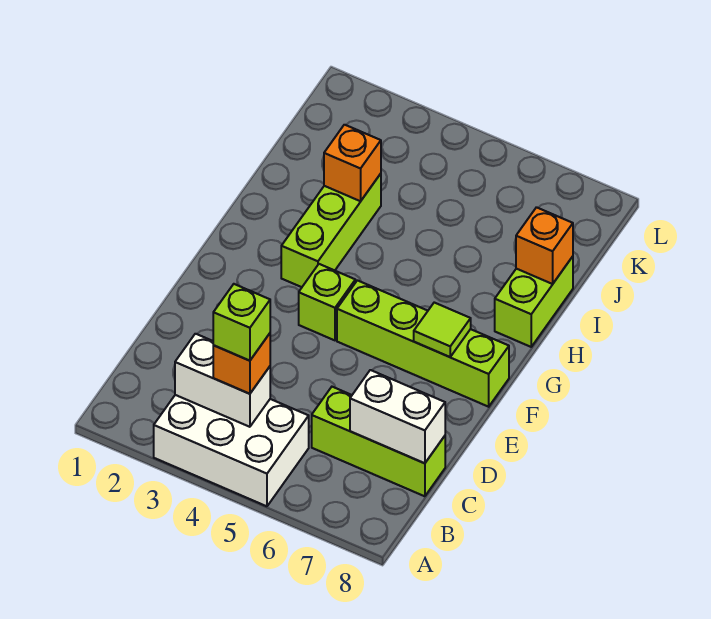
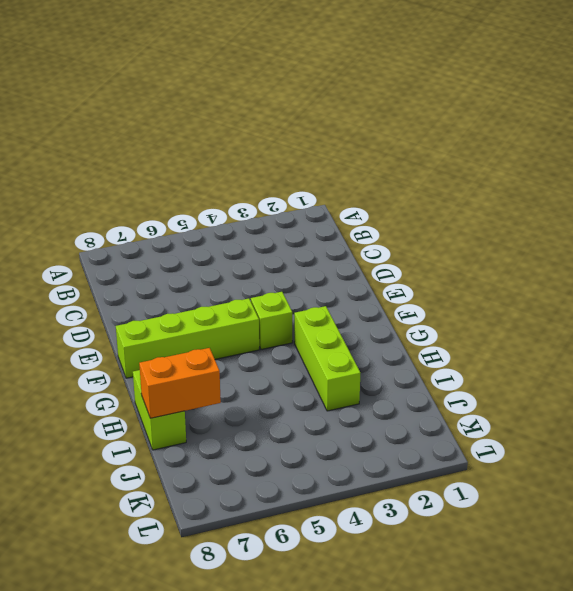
orange brick I7:I8 level 2 -> orange brick I8 level 2
none -> white brick A3:B5 level 1
none -> lime brick C6:C8 level 1
none -> white brick B3:B4 level 2

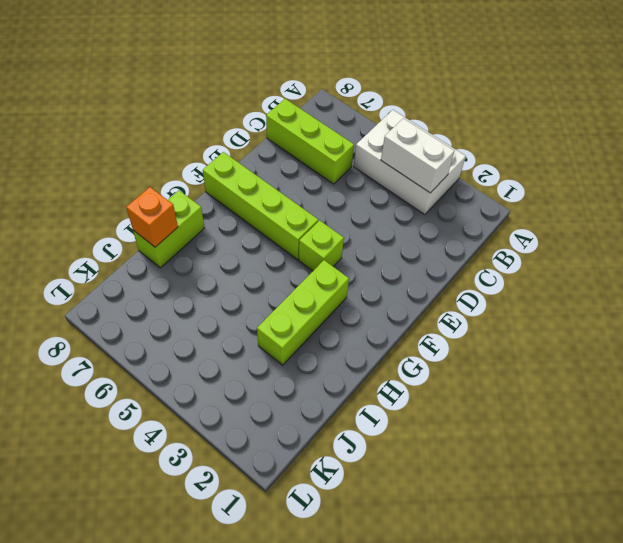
none -> white brick C7:C8 level 2
none -> lime tile F7 level 2
none -> orange brick I3 level 2

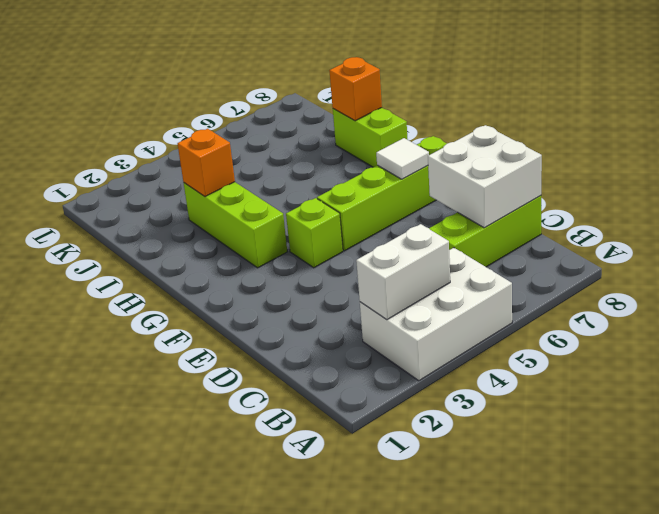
white brick C7:D8 level 2 -> white brick C7:C8 level 2
white tile F7 level 2 -> lime tile F7 level 2
none -> orange brick B4 level 3
none -> lime brick B4 level 4

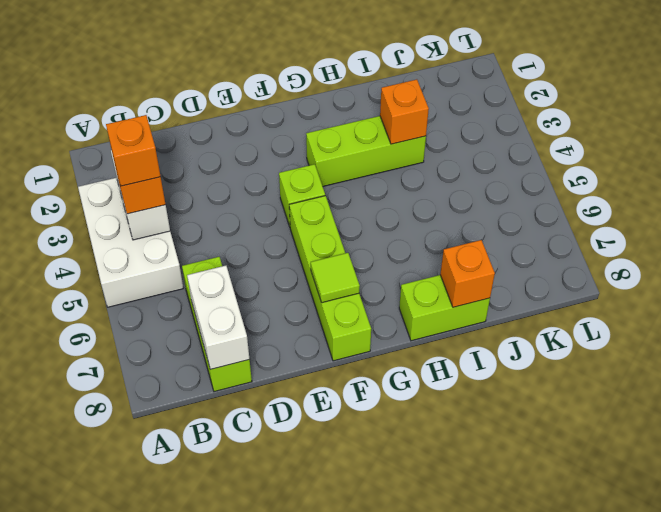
orange brick B4 level 4 -> lime brick B4 level 4

